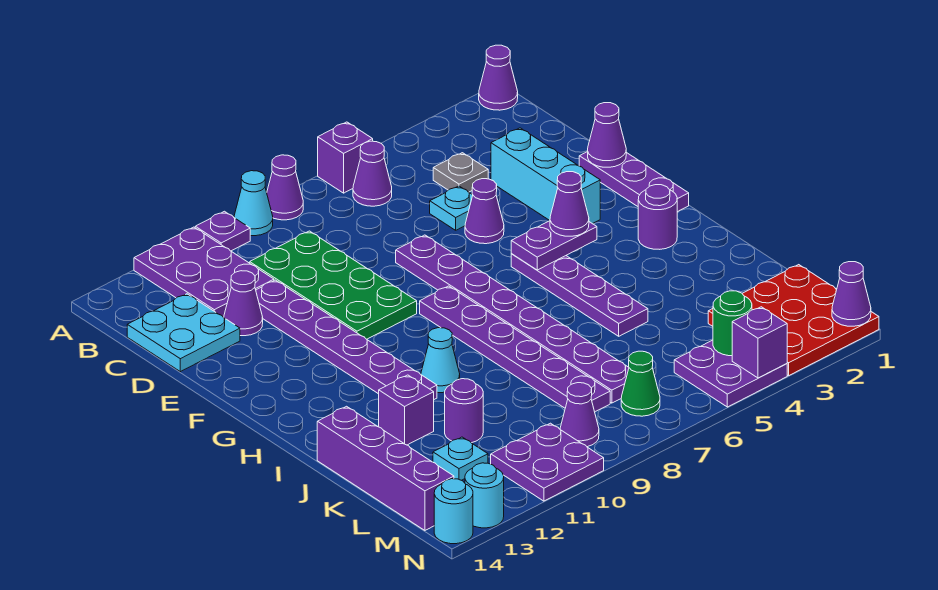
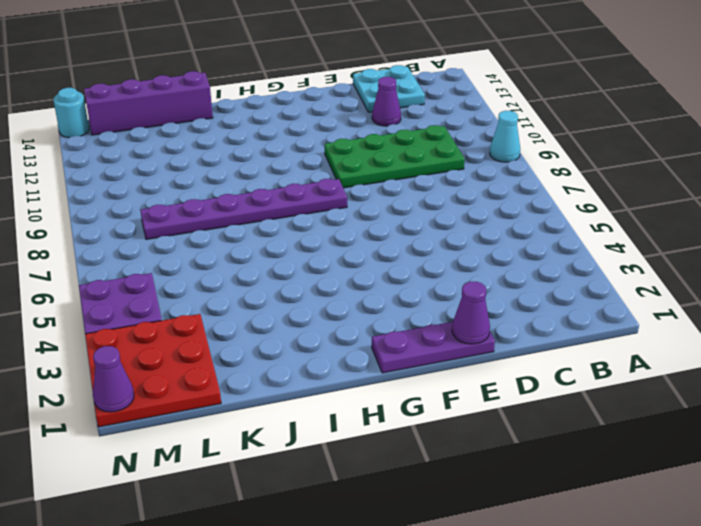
none -> purple cone A1 level 1
none -> purple brick A6 level 1
none -> purple cone A8 level 1
none -> purple plate A10 level 1

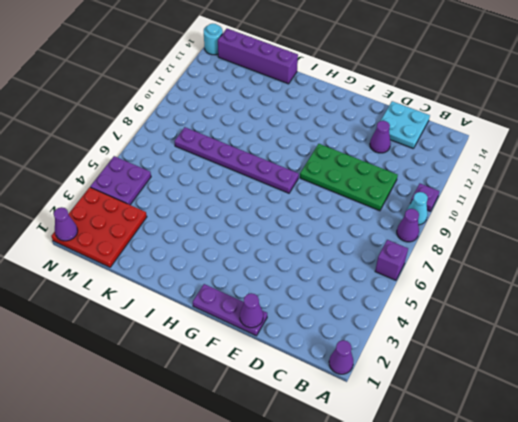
none -> purple plate A11:C12 level 1
none -> purple cone B6 level 1
none -> grey plate C4 level 1
none -> cyan brick D3:F3 level 1

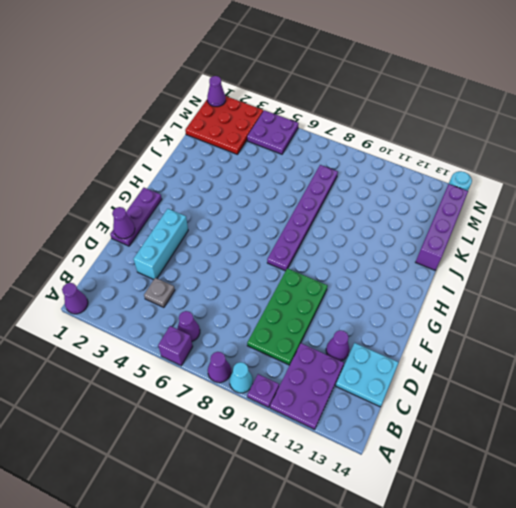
none -> cyan plate D5 level 1
none -> purple plate D11:I11 level 1
none -> purple cone E5 level 1
none -> purple plate E7:L7 level 1

